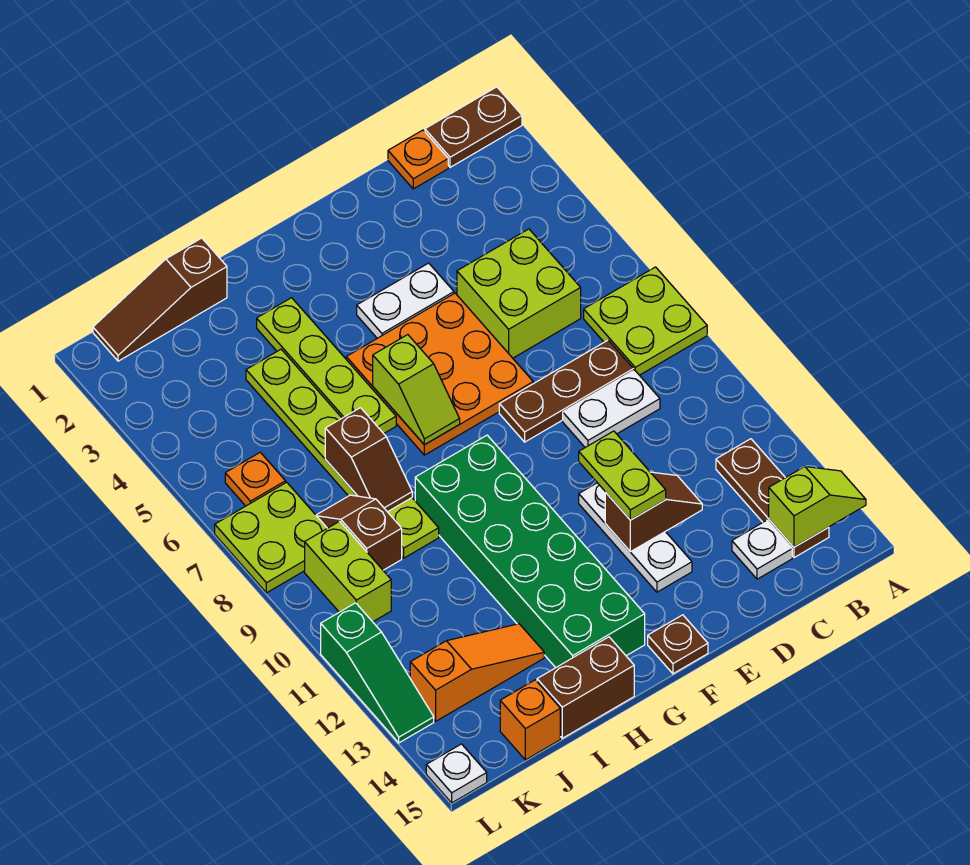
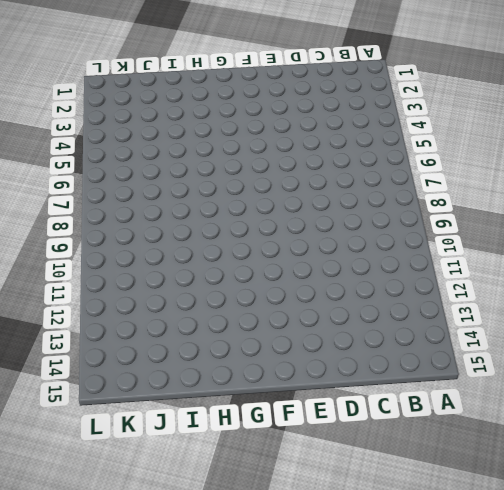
none -> brown plate A1:B1 level 1
none -> lime plate A7:B8 level 1
none -> brown plate B12:B14 level 1
none -> orange plate C1 level 1

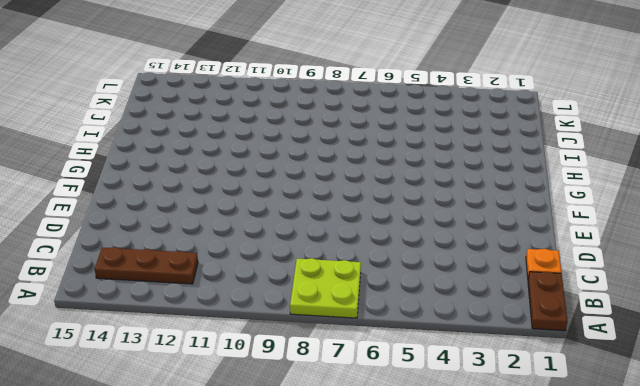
none -> lime brick C5:D6 level 1
none -> brown plate C8:E8 level 1
none -> white plate C9:D9 level 1
none -> white plate C14 level 1

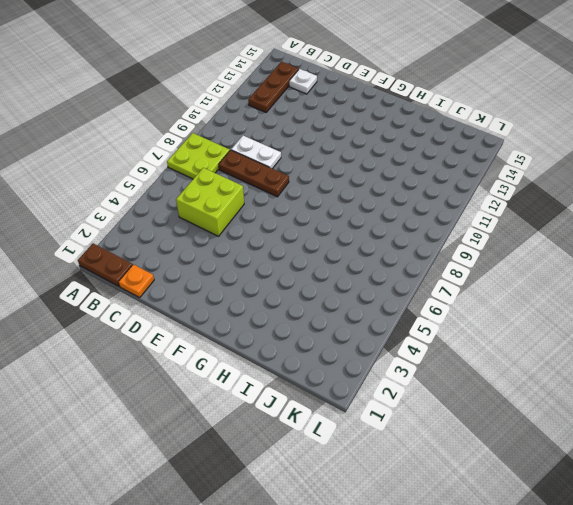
none -> white plate E4:F4 level 1
none -> orange plate E5:G7 level 1
none -> white plate E11:E13 level 1
none -> brown plate F15 level 1

